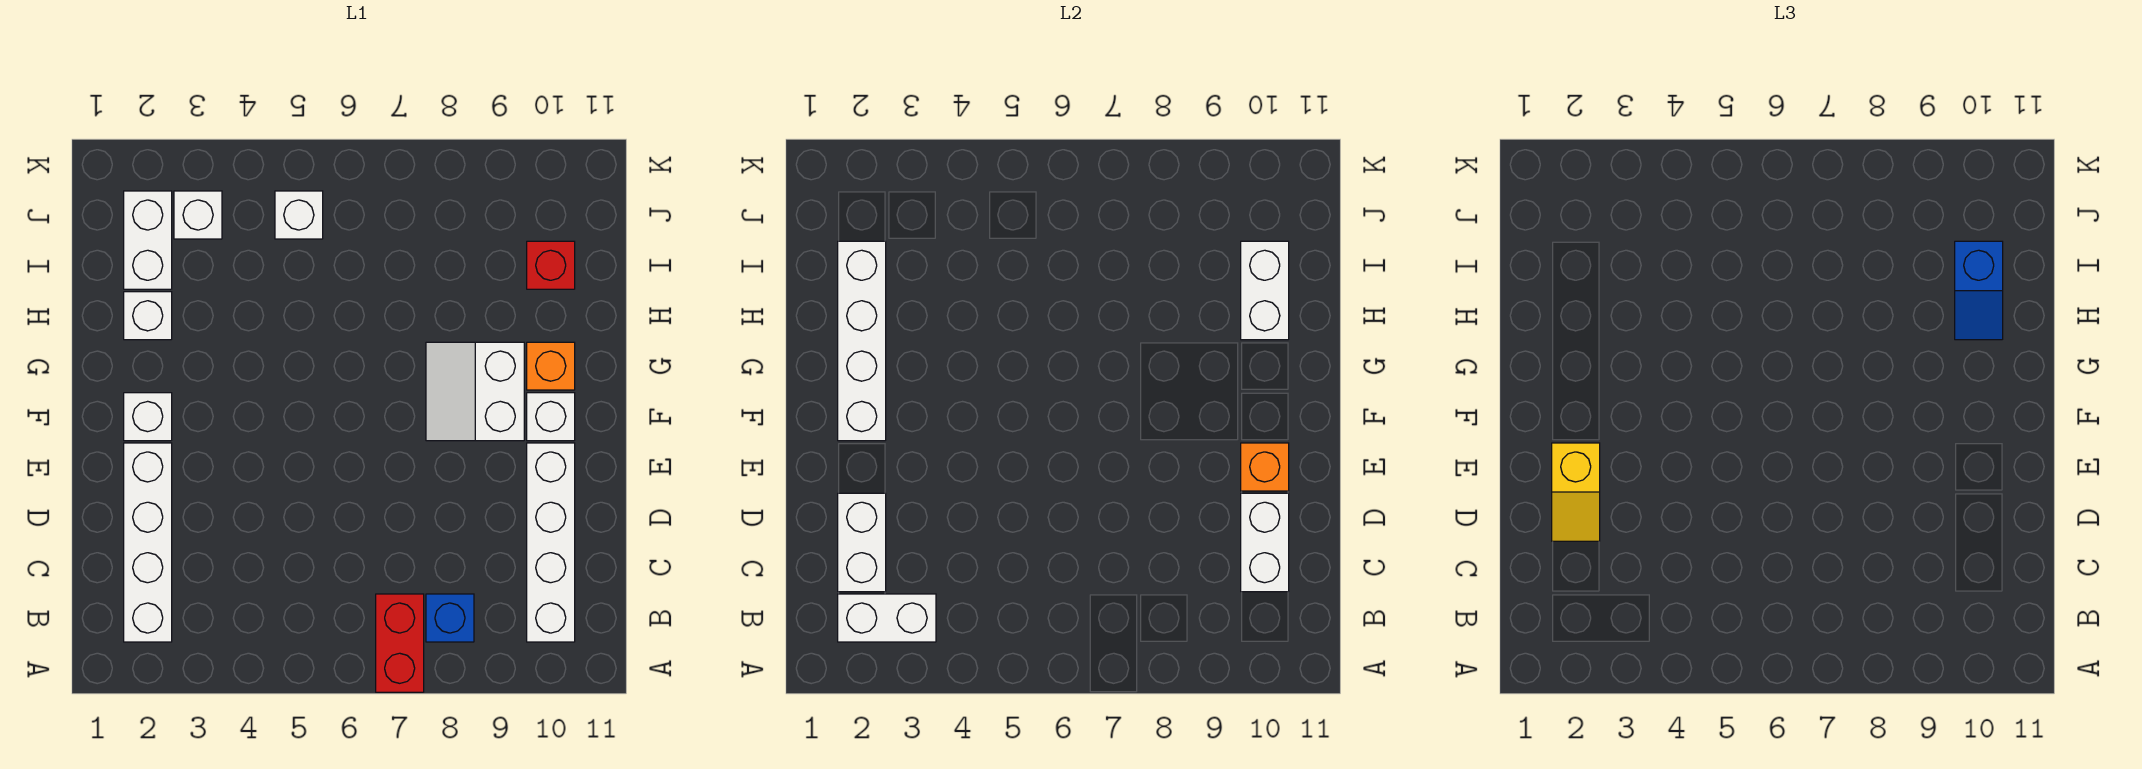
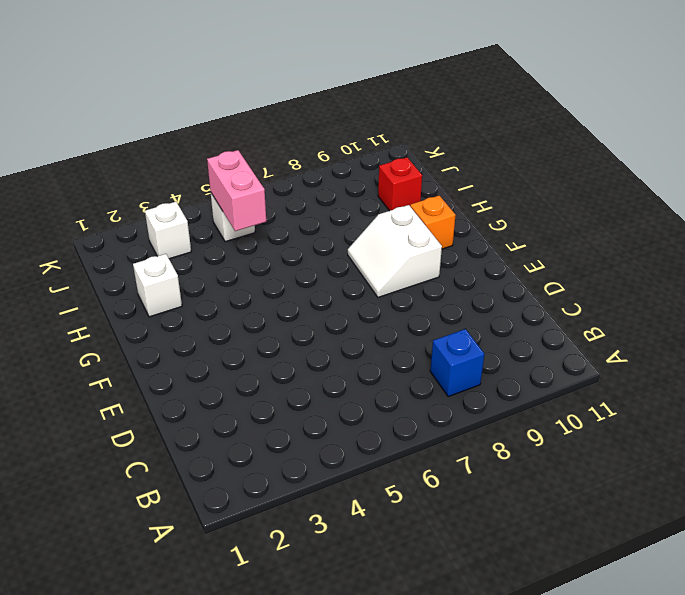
pink brick I5:J5 level 2 -> none
none -> red brick A7:B7 level 1
none -> white brick B2:E2 level 1
none -> white brick B10:E10 level 1

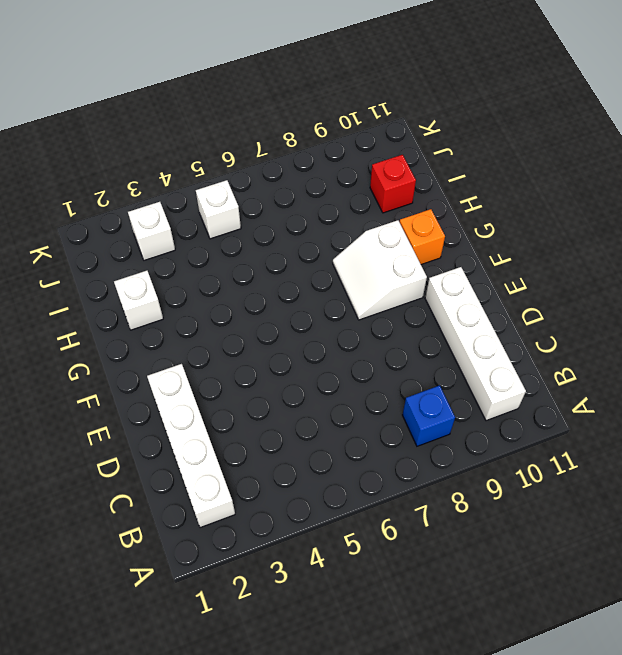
none -> red brick A7:B7 level 1
none -> white brick F2 level 1
none -> white brick F10 level 1

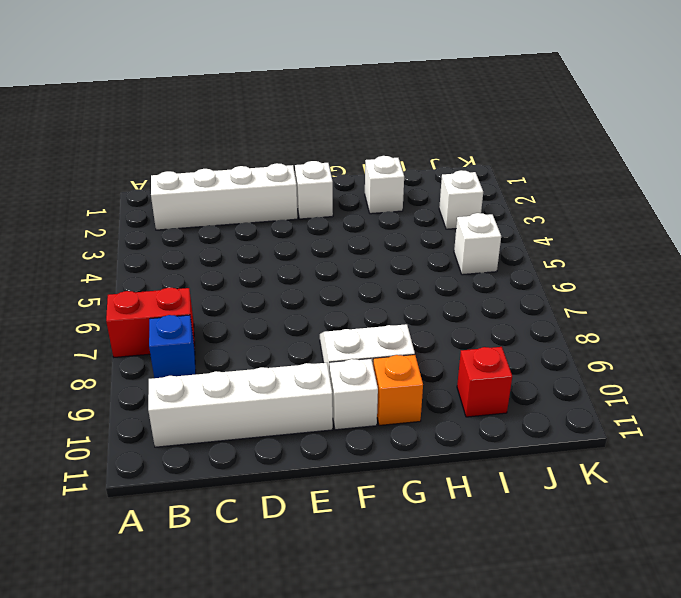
none -> white brick I2:J2 level 1
none -> white brick B2:B3 level 2
none -> white brick C2:D2 level 2

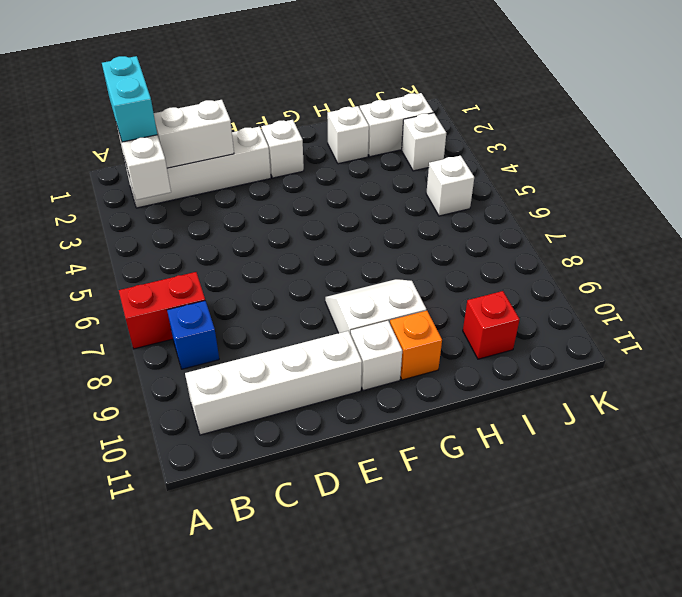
cyan brick B1:B2 level 3 -> none
none -> white brick C10:D10 level 2
none -> orange brick E10 level 2
none -> white brick F2:I2 level 2

